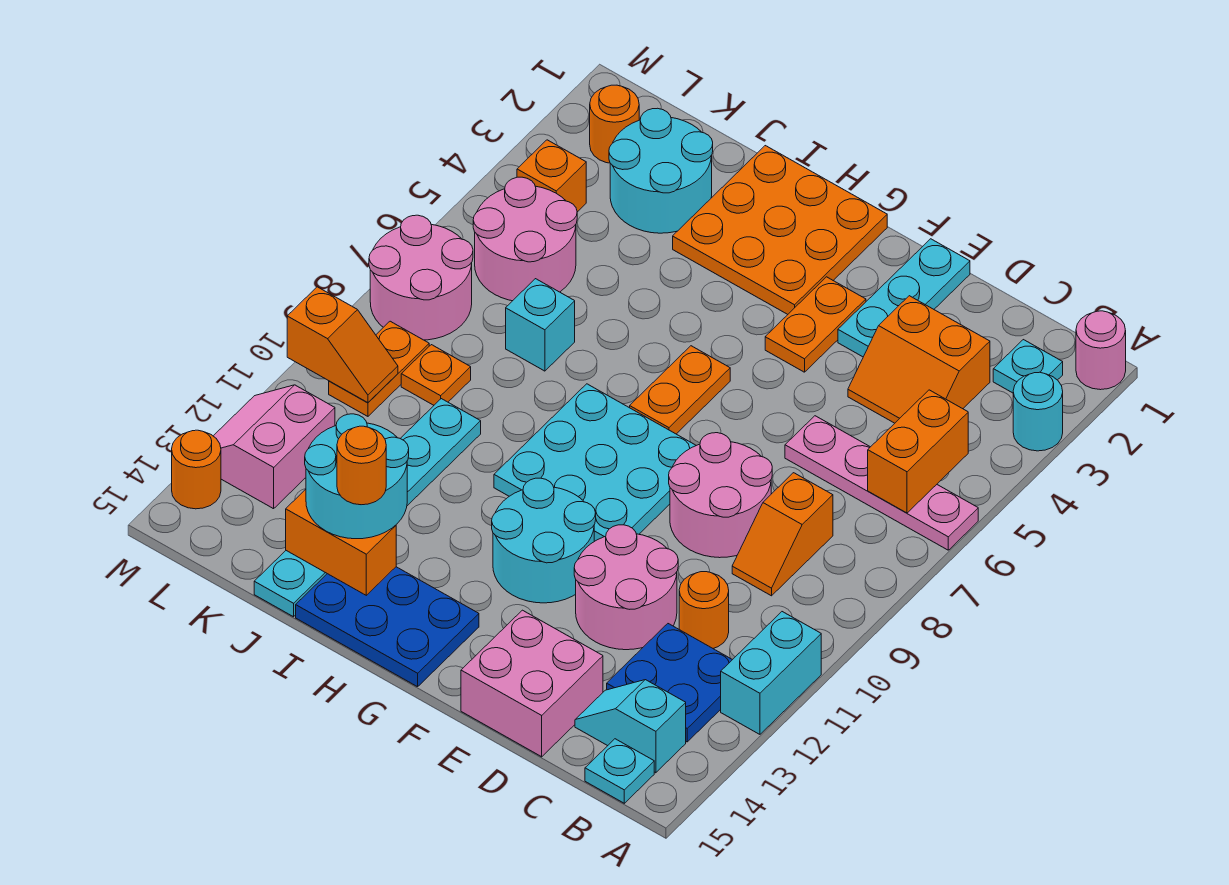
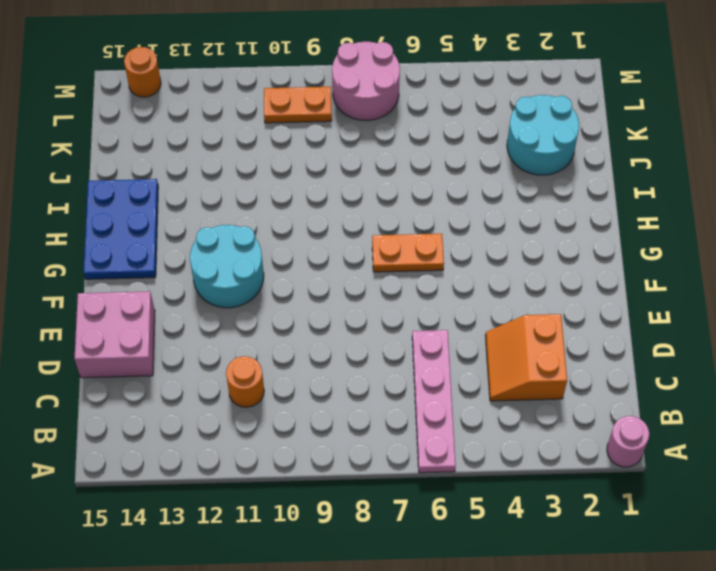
none -> cyan round brick A3 level 1
none -> cyan brick A11:A12 level 1
none -> cyan plate B2 level 1
none -> blue plate B12:C13 level 1

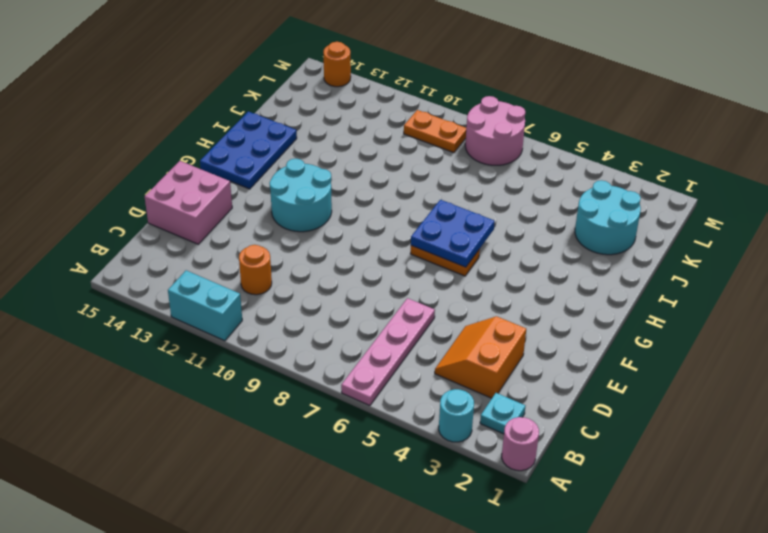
blue plate G6:H7 level 2 -> blue plate B12:C13 level 1
none -> cyan slope B14:C14 level 1 top B
none -> cyan plate B15 level 1
none -> orange slope C8:C9 level 1 top 8
none -> pink round brick D8:E9 level 1

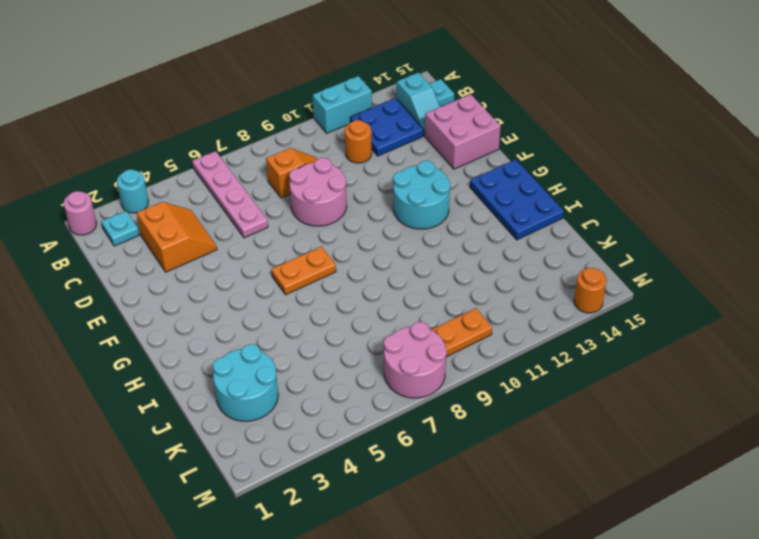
none -> pink round brick D11:E12 level 1
none -> cyan plate E1:E3 level 1
none -> orange plate F3:F4 level 1
none -> cyan plate F8:H10 level 1

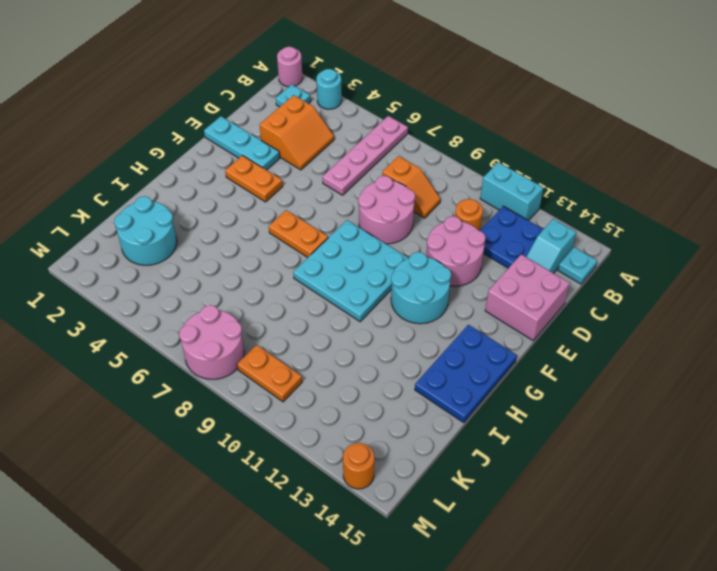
none -> orange plate G1:I3 level 1
none -> cyan brick J7 level 1
none -> cyan plate J10:J15 level 1
none -> pink round brick K5:L6 level 1

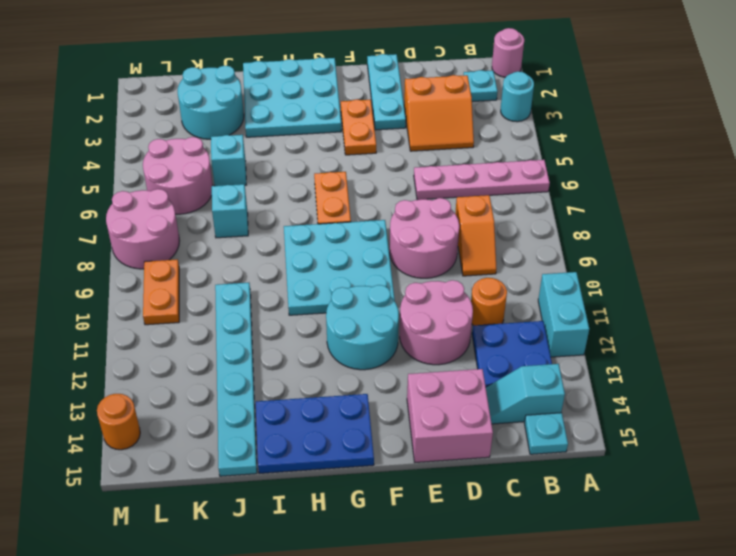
cyan plate G1:I3 level 1 -> orange plate G1:I3 level 1
cyan brick J5 level 1 -> none
none -> orange plate K9 level 1
none -> orange round brick L2 level 1
none -> orange brick L4 level 1
none -> pink slope L12:M13 level 1 top L

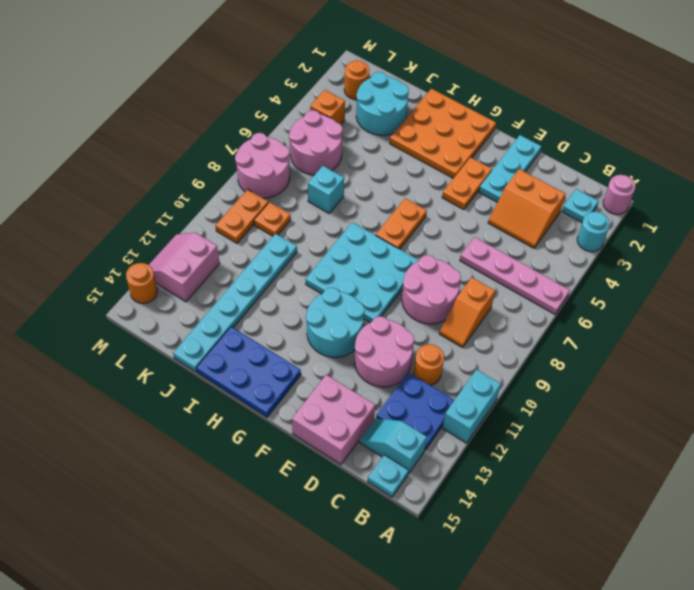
none -> orange brick B5:B6 level 2
none -> orange brick I14:J14 level 2
none -> orange slope L10:M10 level 2 top M
none -> cyan round brick I13:J14 level 3

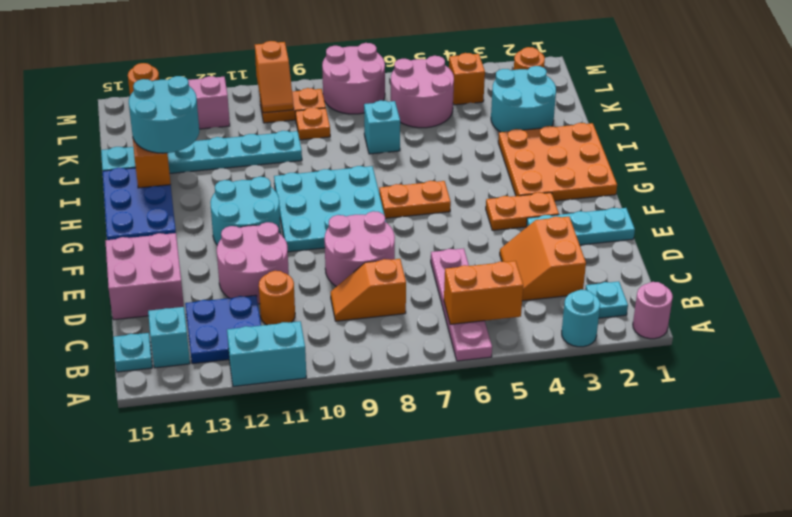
none -> orange round brick I14 level 4

